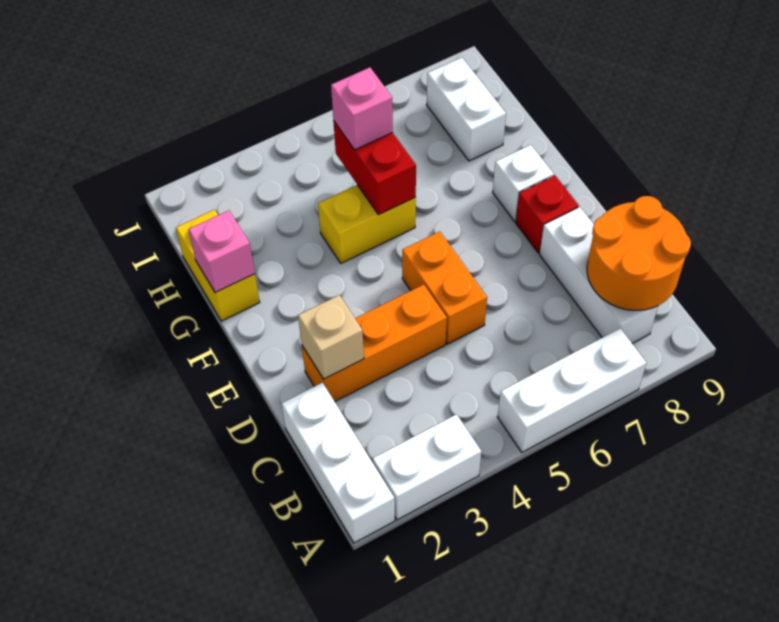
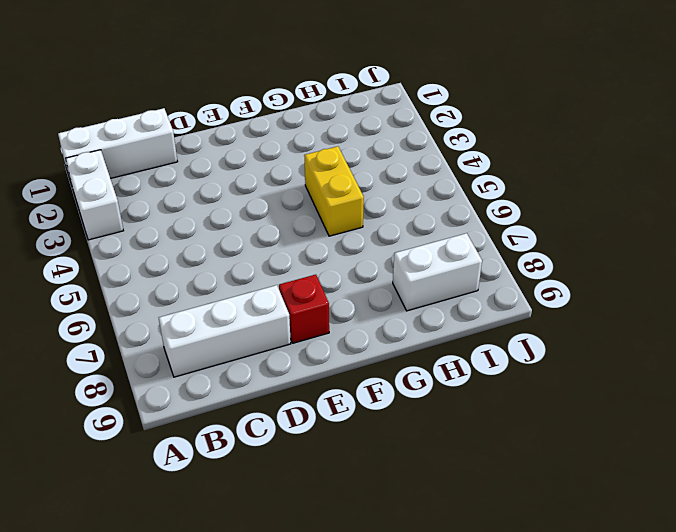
none -> white brick A5:A7 level 1
none -> orange brick D2:D4 level 1
none -> orange brick D5:E5 level 1

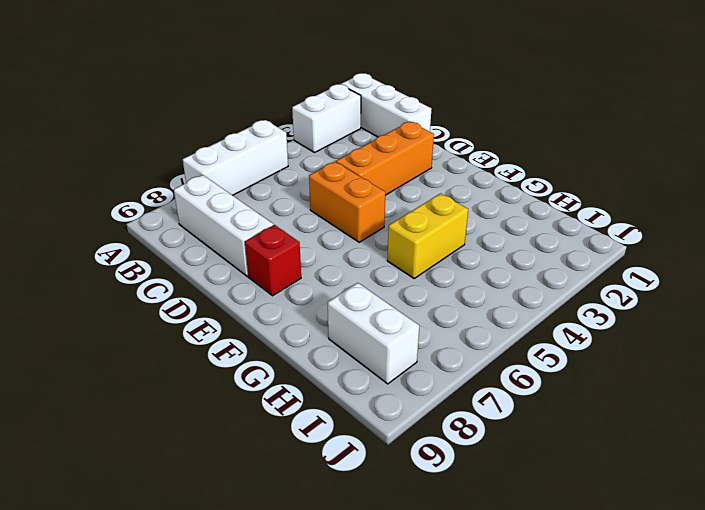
none -> white brick F8 level 1
none -> yellow brick G1:H1 level 1
none -> orange round brick B8:C9 level 2

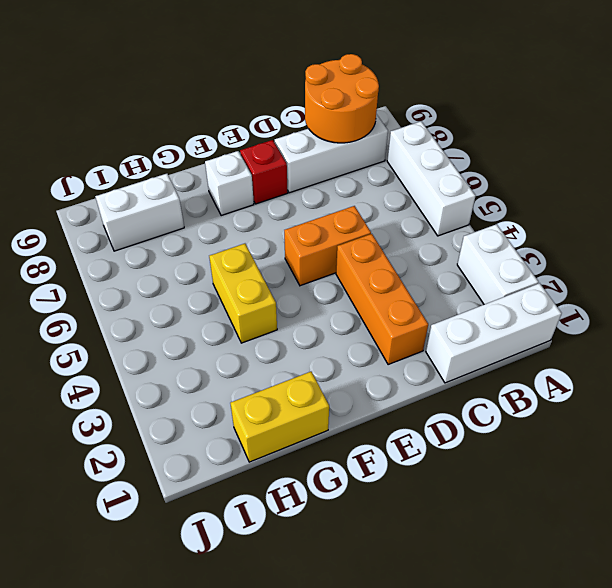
none -> tan brick D2 level 2
none -> pink brick G1 level 2
none -> red brick G5:H5 level 2

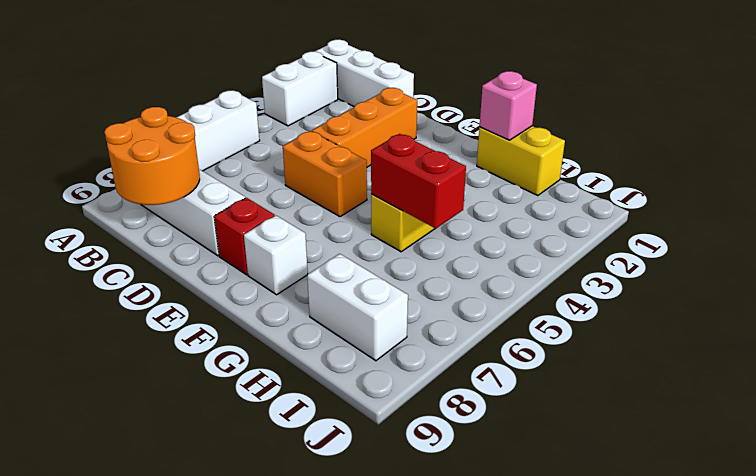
none -> tan brick D2 level 2
none -> pink brick H5 level 3

